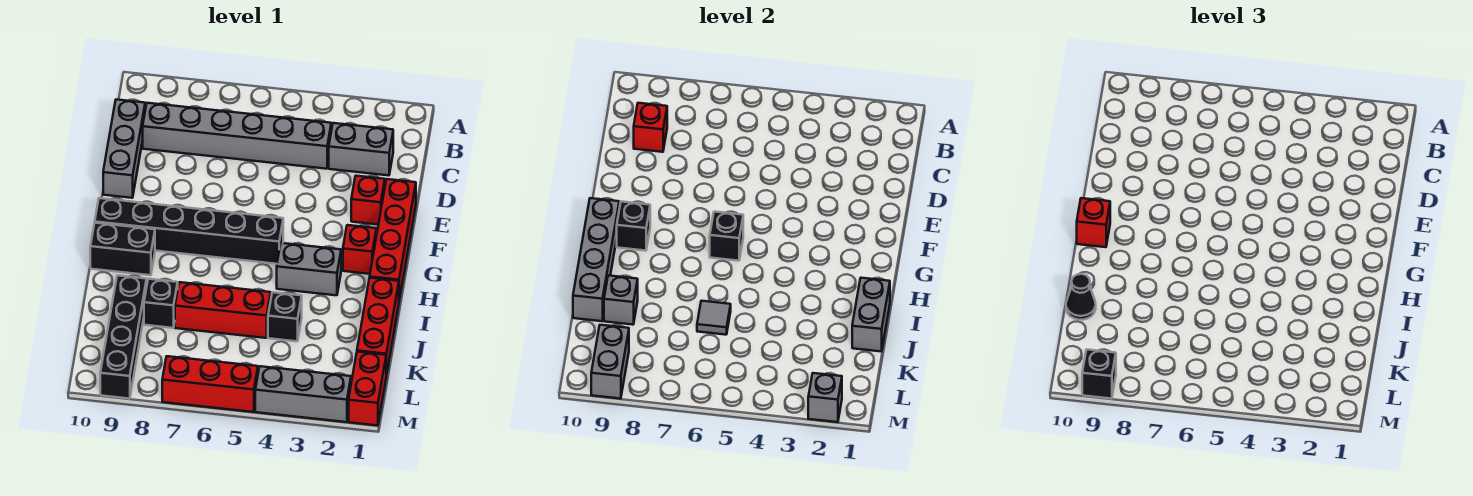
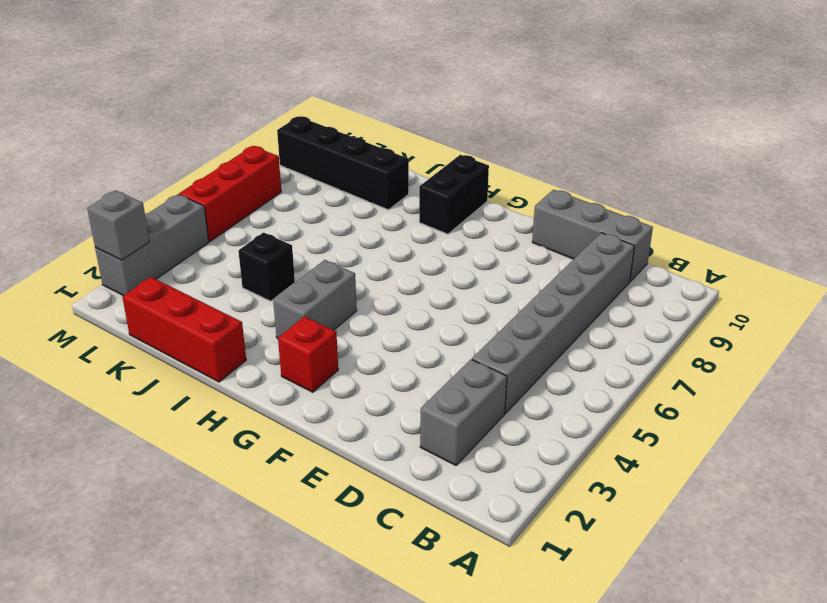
none -> red brick E1:H1 level 1
none -> red brick E2 level 1
none -> black brick G5:G10 level 1

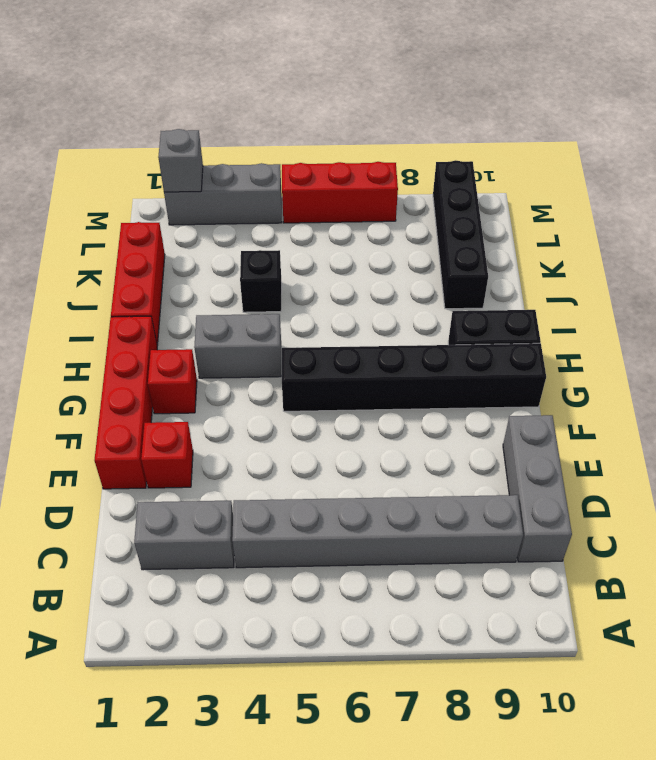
none -> red brick J5:J7 level 1
none -> black brick J8 level 1
none -> red brick L1:M1 level 1

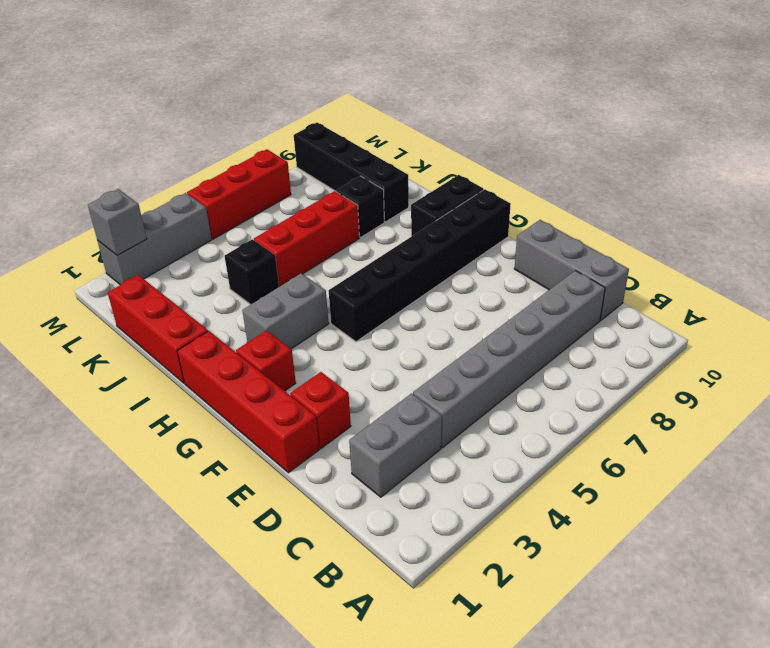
none -> red brick L1:M1 level 1
none -> red brick C9 level 2
none -> black brick G6 level 2

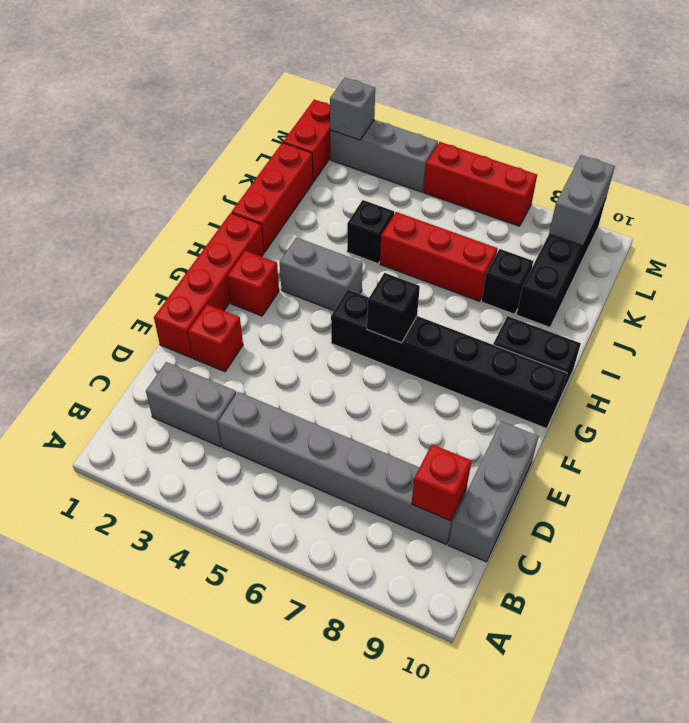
none -> black brick G9 level 2
none -> grey brick G10:J10 level 2
none -> grey brick I1:J1 level 2

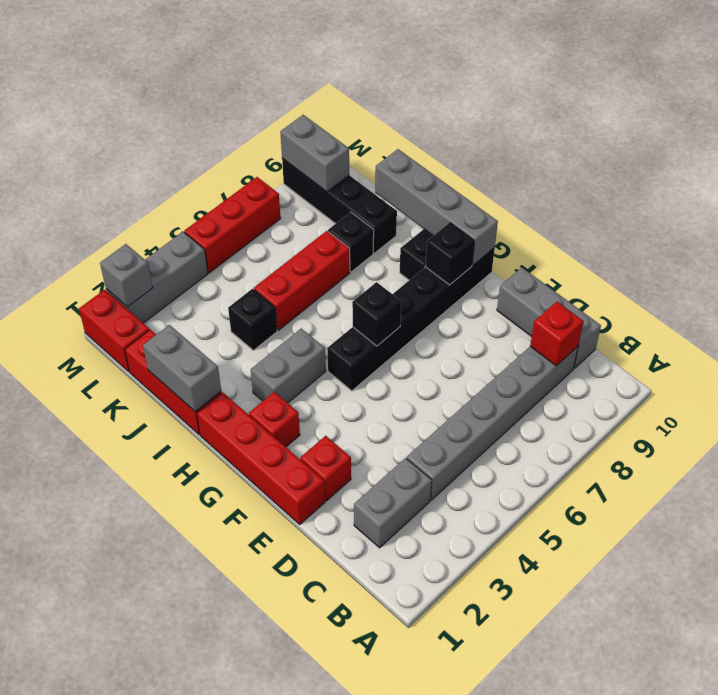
none -> grey tile J6 level 2
none -> grey brick J9 level 2
none -> red brick G10 level 3

